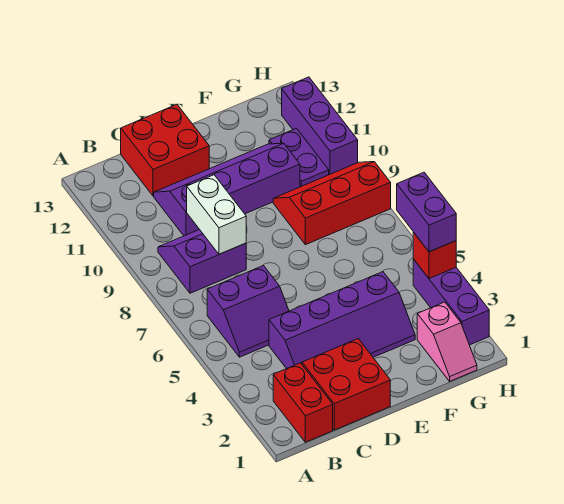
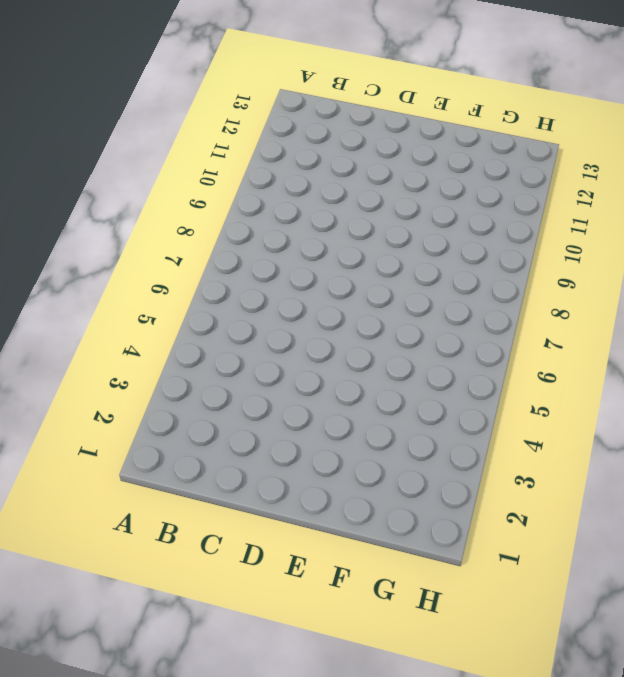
none -> red brick B1:B2 level 1
none -> purple slope B5:C6 level 1 top 6
none -> purple slope B8:C9 level 1 top 8

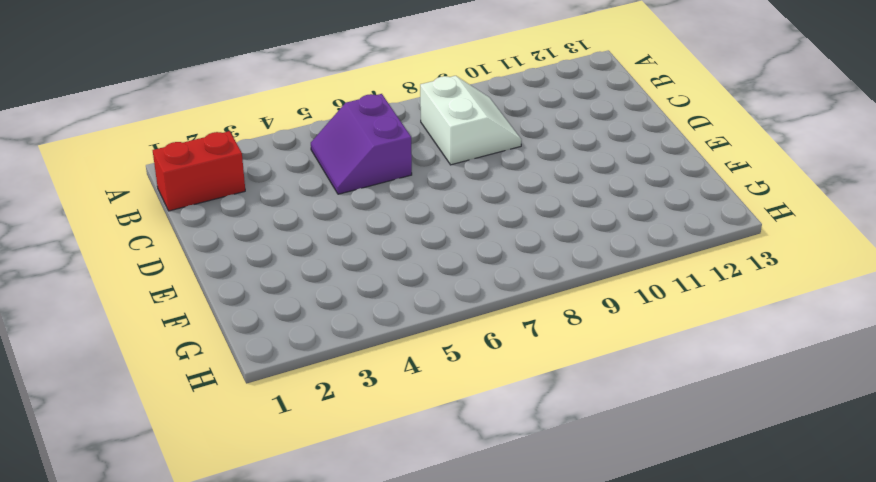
white slope B8:C9 level 1 top 8 -> purple slope B8:C9 level 1 top 8
none -> red brick C1:D2 level 1
none -> purple slope C3:F4 level 1 top 4
none -> purple slope C10:F11 level 1 top 10

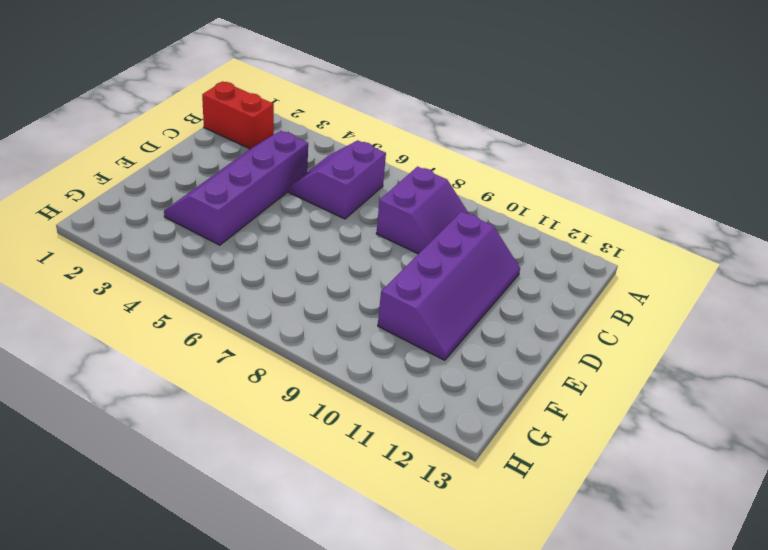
none -> red brick C1:D2 level 1
none -> red brick C12:D13 level 1
none -> red slope F8:H9 level 1 top 8

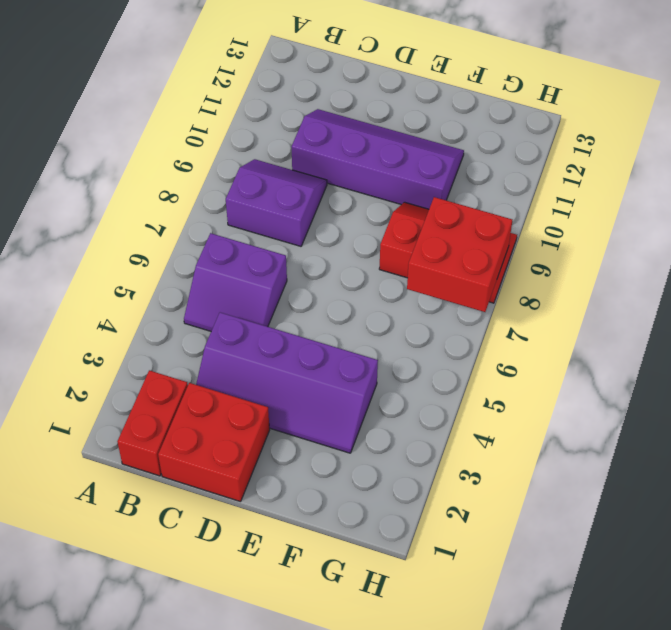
red brick G7:H8 level 2 -> red brick C12:D13 level 1
none -> pink slope G1:G2 level 1 top 2
none -> purple plate G10:G11 level 1
none -> purple brick H2:H4 level 1

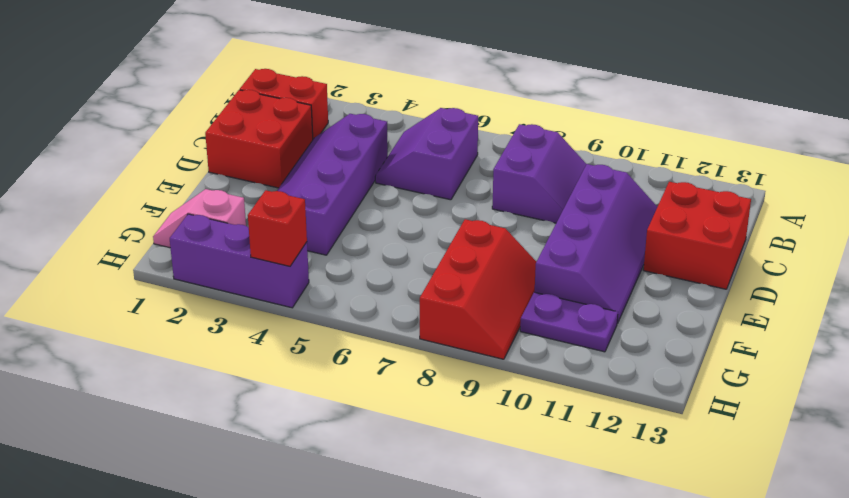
none -> purple brick H10:H12 level 1
none -> white brick C8:C9 level 2
none -> purple brick H4:H5 level 3

